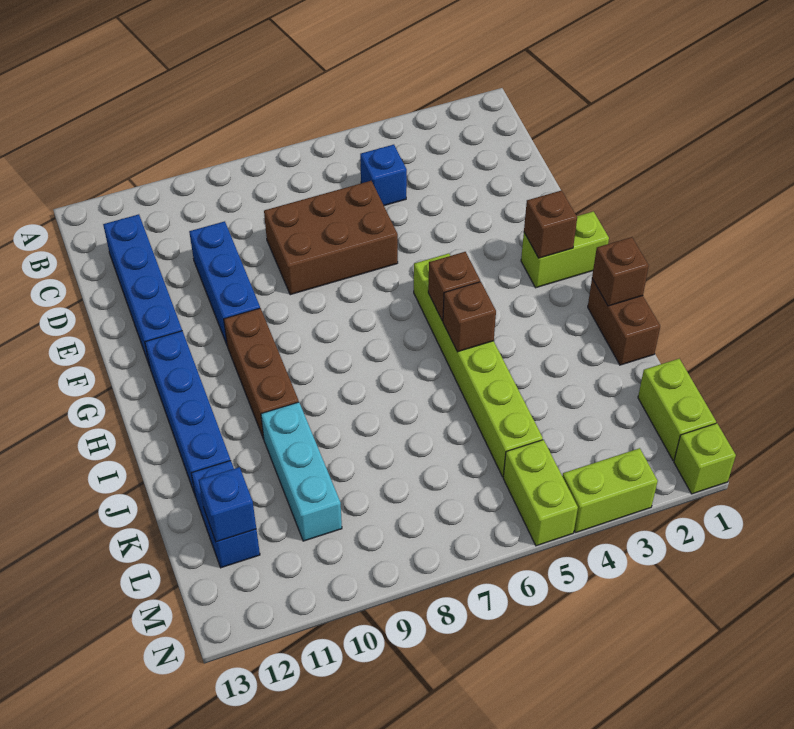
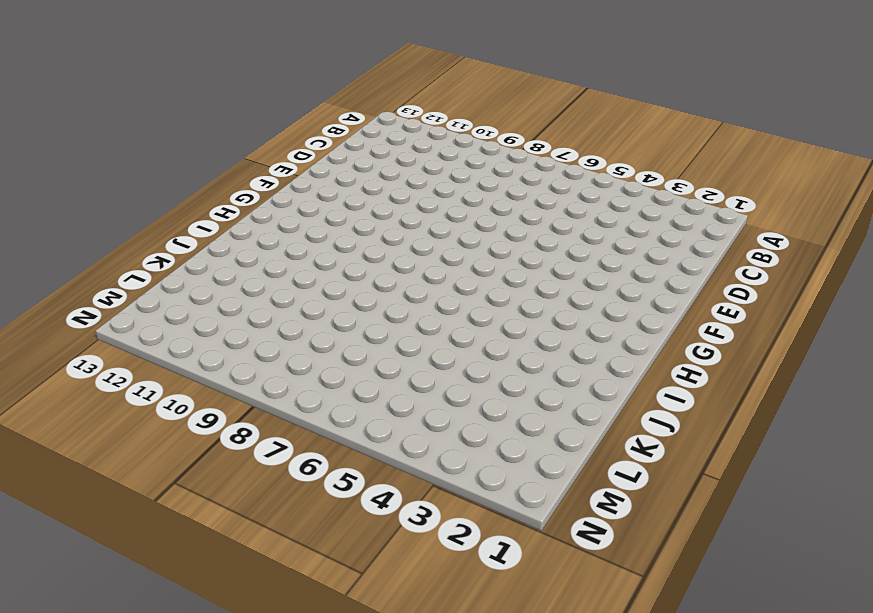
none -> blue brick C5 level 1
none -> blue brick C12:F12 level 1
none -> brown brick D6:E8 level 1

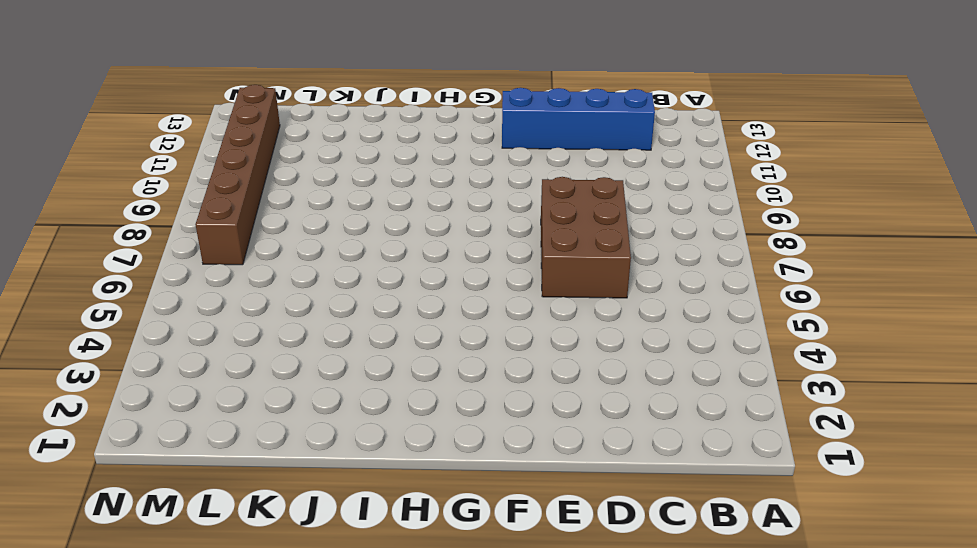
brown brick M7:M12 level 1 -> none
none -> blue brick C5 level 1
none -> blue brick D10:F10 level 1
none -> lime brick G1:G2 level 1

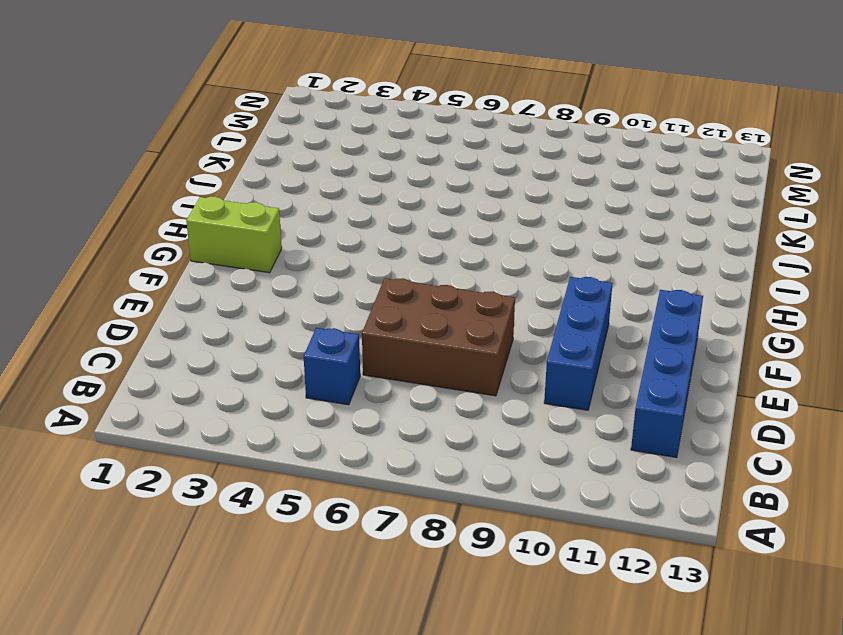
none -> lime brick G5:L5 level 1
none -> brown brick G10:I10 level 1
none -> blue brick G12:J12 level 1

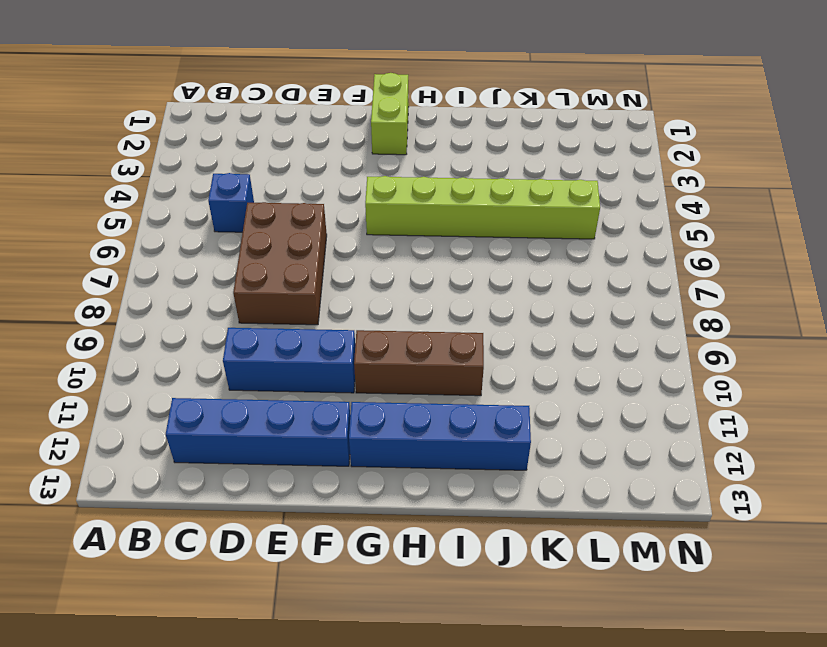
none -> brown brick I1:J1 level 1
none -> cyan brick J10:L10 level 1
none -> blue brick K12:L12 level 1

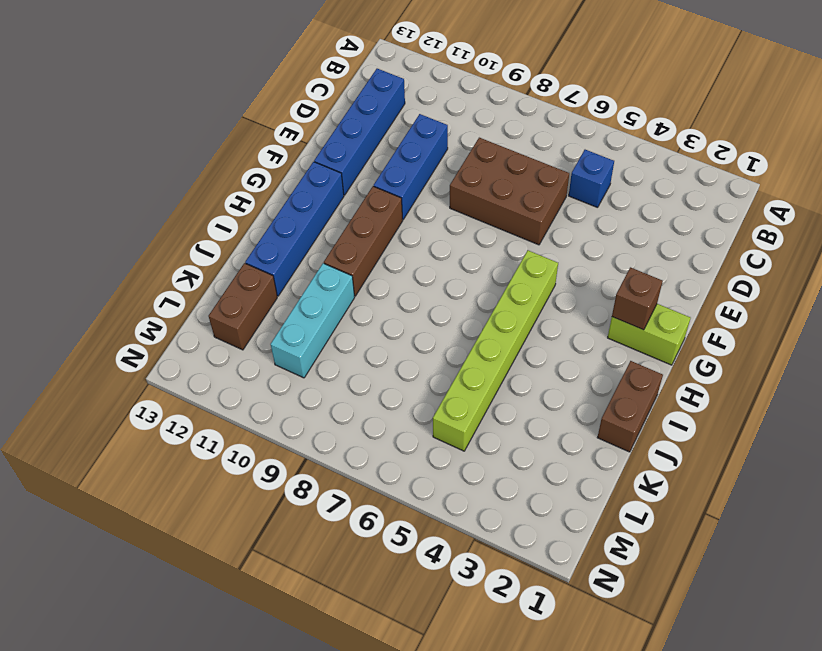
brown brick K12:L12 level 1 -> blue brick K12:L12 level 1
none -> lime brick L1:M1 level 1
none -> lime brick M5:N5 level 1
none -> lime brick N1 level 1

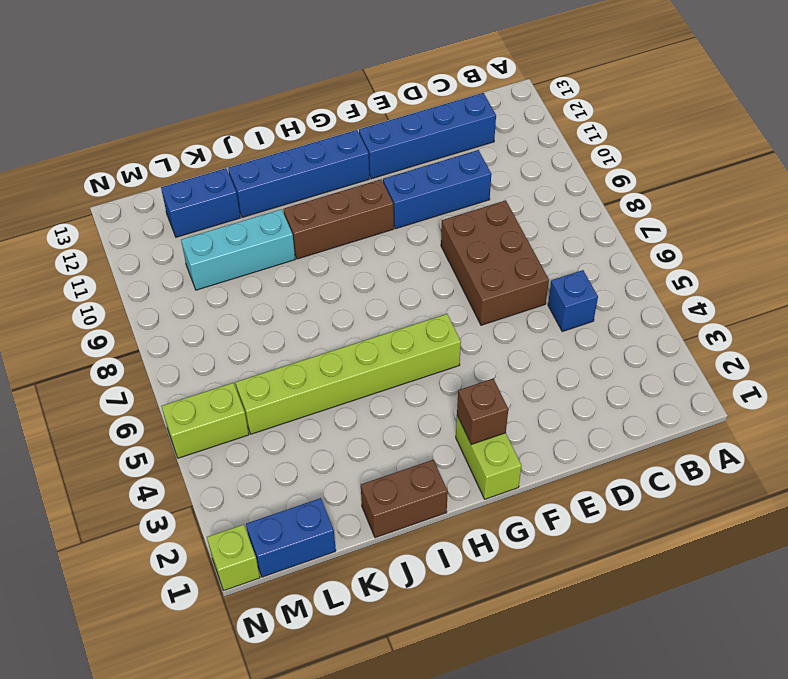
blue brick L1:M1 level 1 -> lime brick L1:M1 level 1
none -> lime brick N3:N4 level 1
none -> brown brick H5 level 2
none -> brown brick I1 level 2

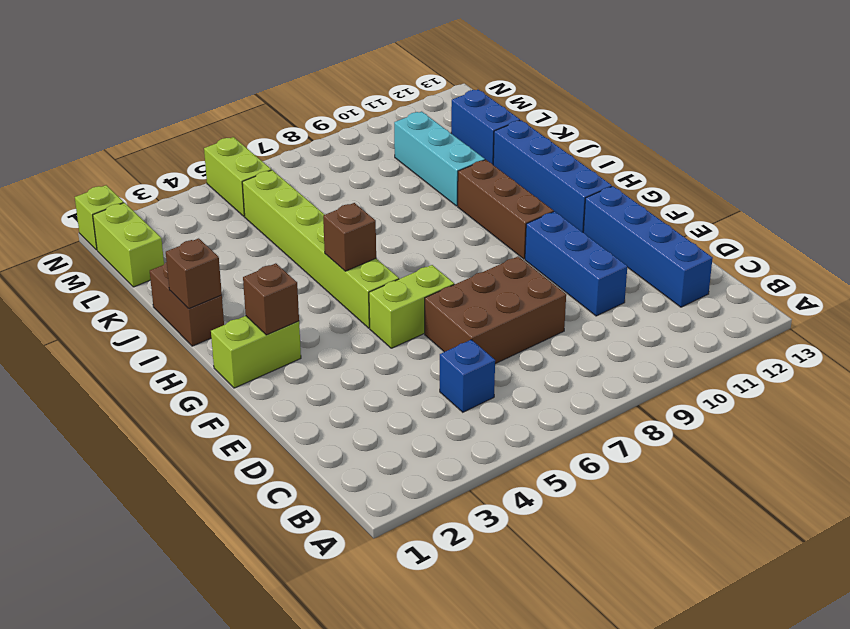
lime brick F5:F6 level 1 -> lime brick N3:N4 level 1
none -> brown brick I5 level 2
none -> blue brick L12 level 2

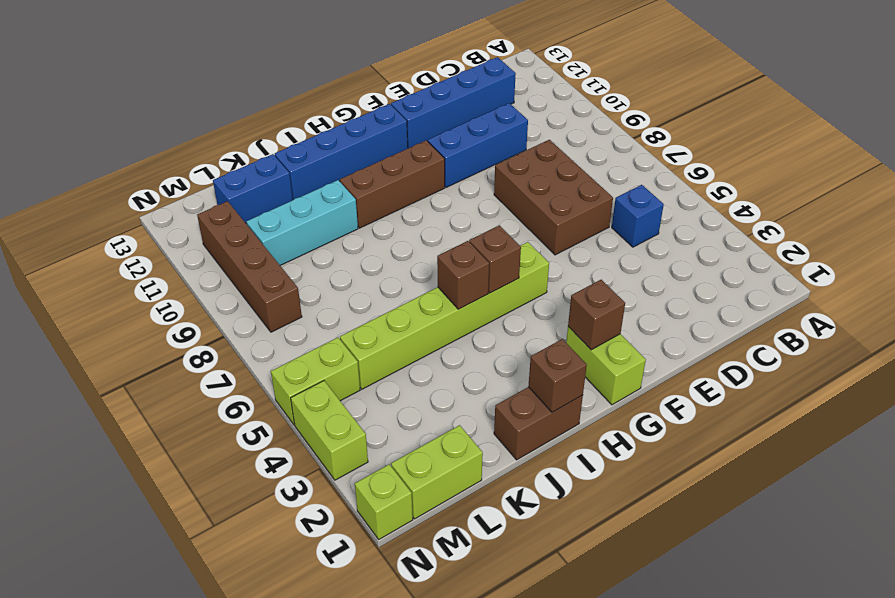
brown brick M8:M11 level 1 -> none
none -> blue brick L12 level 2

